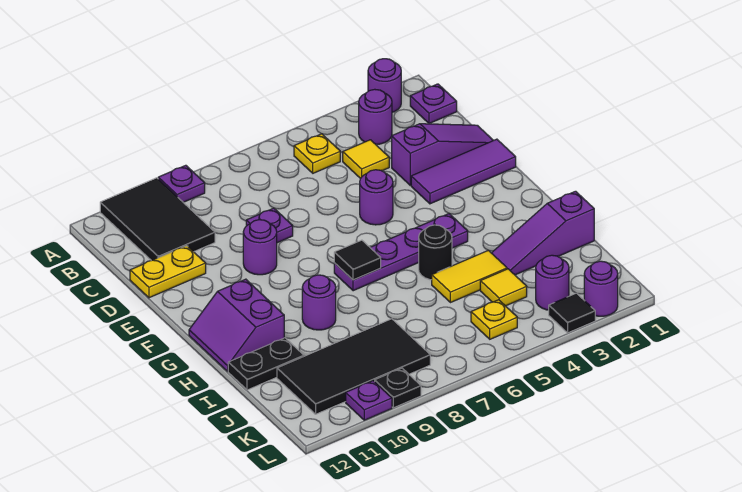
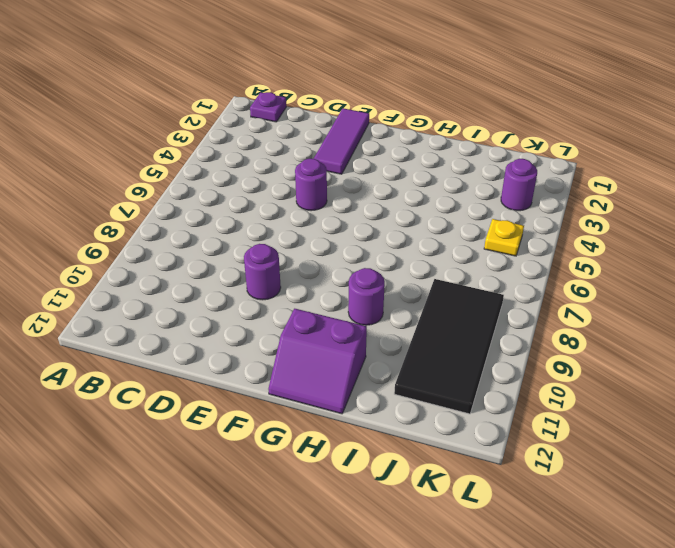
none -> purple round brick A2 level 1
none -> purple plate A9 level 1
none -> black tile A10:C11 level 1

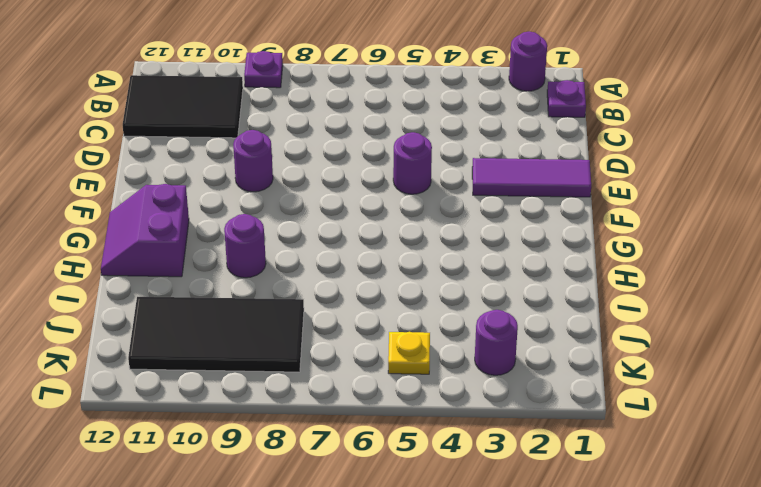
black tile B10:C12 level 1 -> black tile A10:C11 level 1
none -> purple round brick B3 level 1
none -> yellow plate B5 level 1
none -> yellow tile C4 level 1

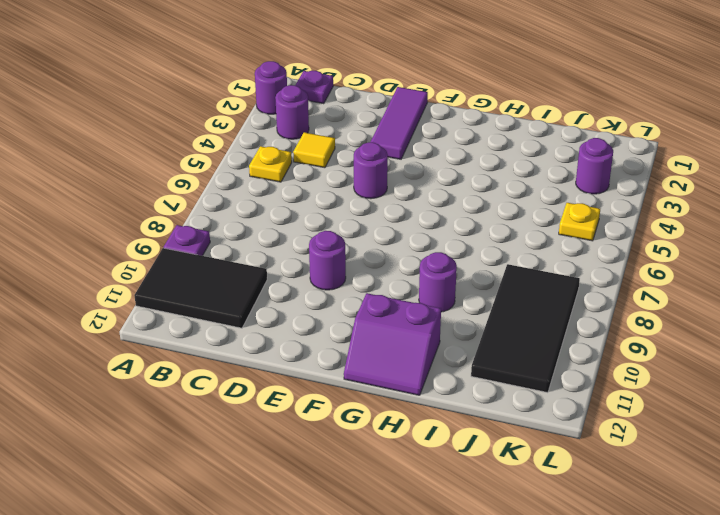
none -> purple slope D1:D3 level 1 top 3
none -> purple plate D8 level 1
none -> yellow plate D11:D12 level 1

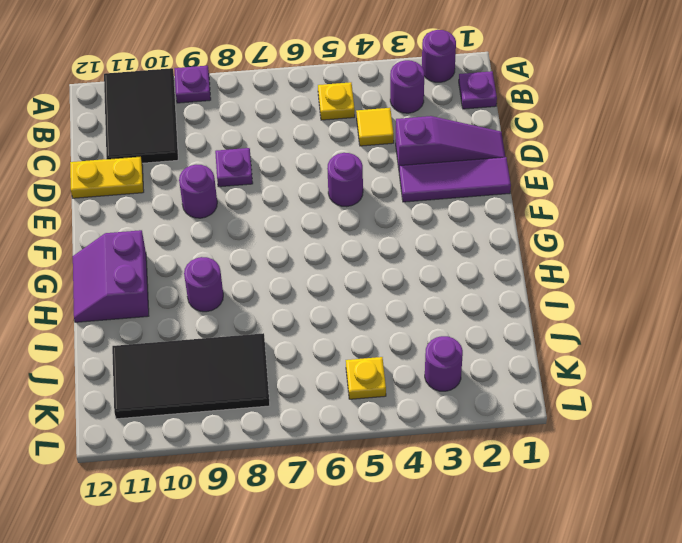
none -> purple plate G4:G7 level 1
none -> black round brick H5 level 1
none -> purple slope I1:I3 level 1 top 1

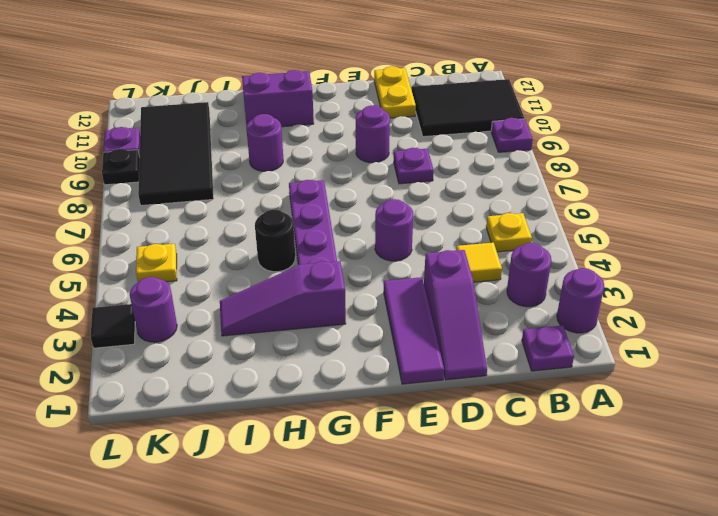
purple slope G3:I3 level 1 top G -> purple slope I1:I3 level 1 top 1
none -> yellow tile I4:I5 level 1
none -> black plate I11:I12 level 1
none -> yellow tile J4 level 1

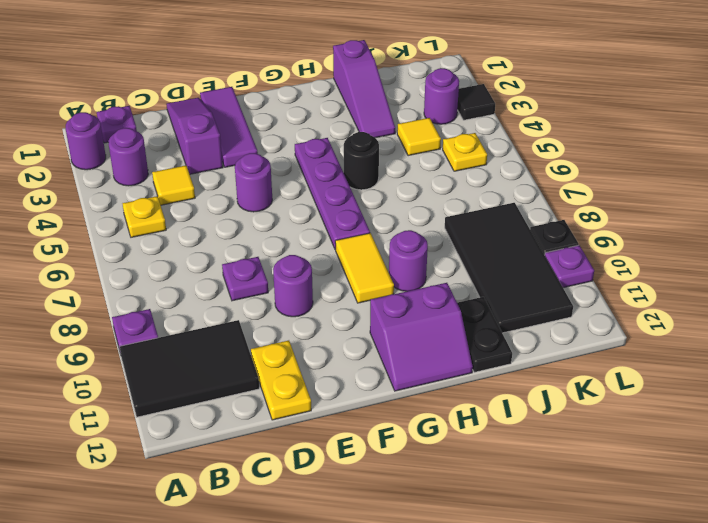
yellow tile G8:G9 level 1 -> yellow tile I4:I5 level 1
none -> purple round brick L2 level 1
none -> black tile G7 level 2

